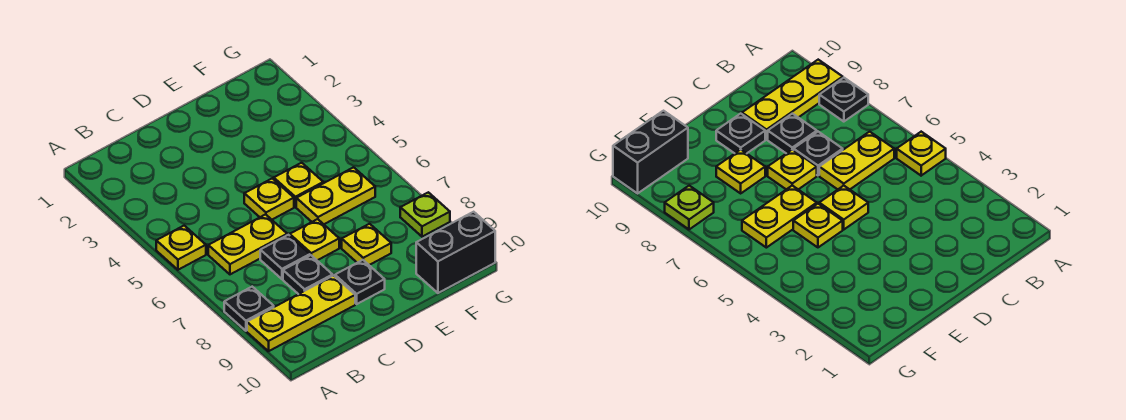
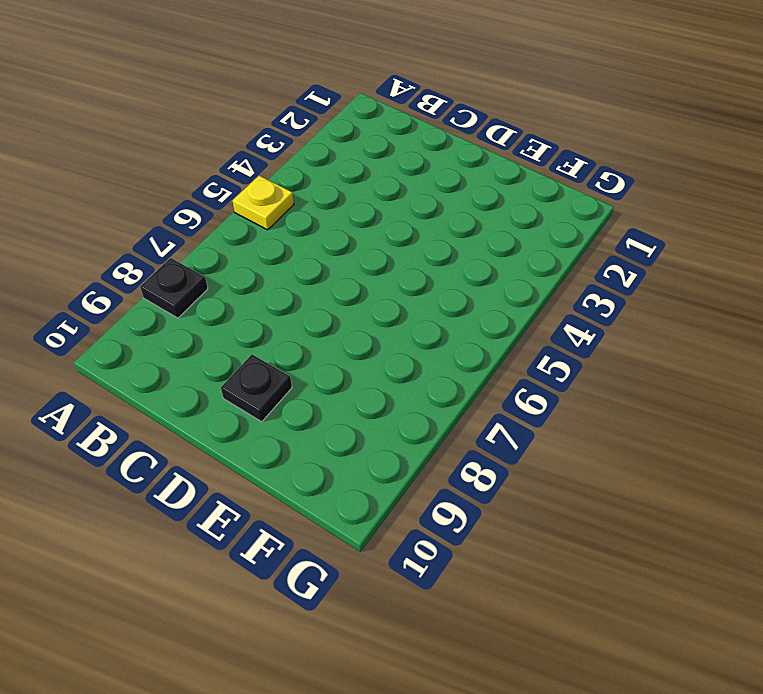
none -> yellow plate A9:C9 level 1
none -> yellow plate B6:C6 level 1
none -> black plate C7 level 1

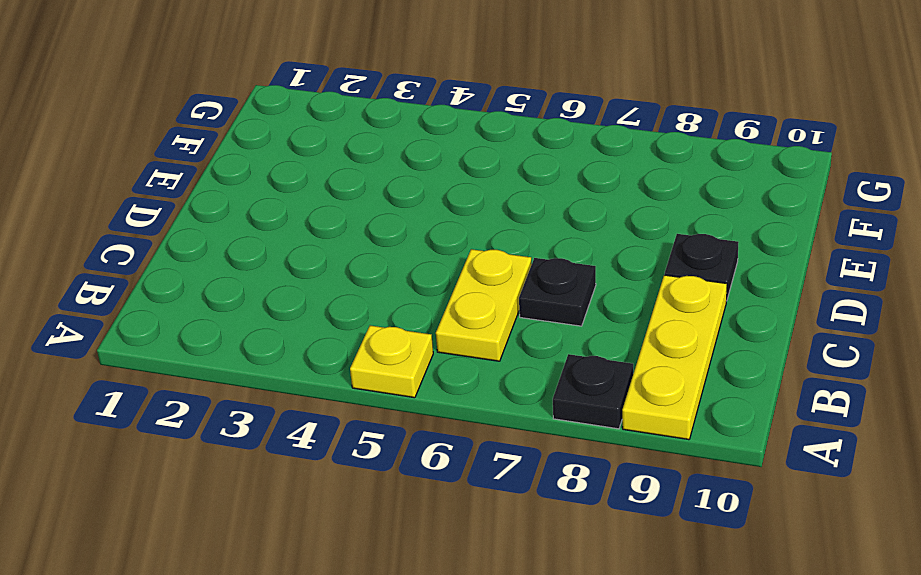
none -> black plate C8 level 1
none -> yellow plate D5 level 1
none -> yellow plate D7 level 1

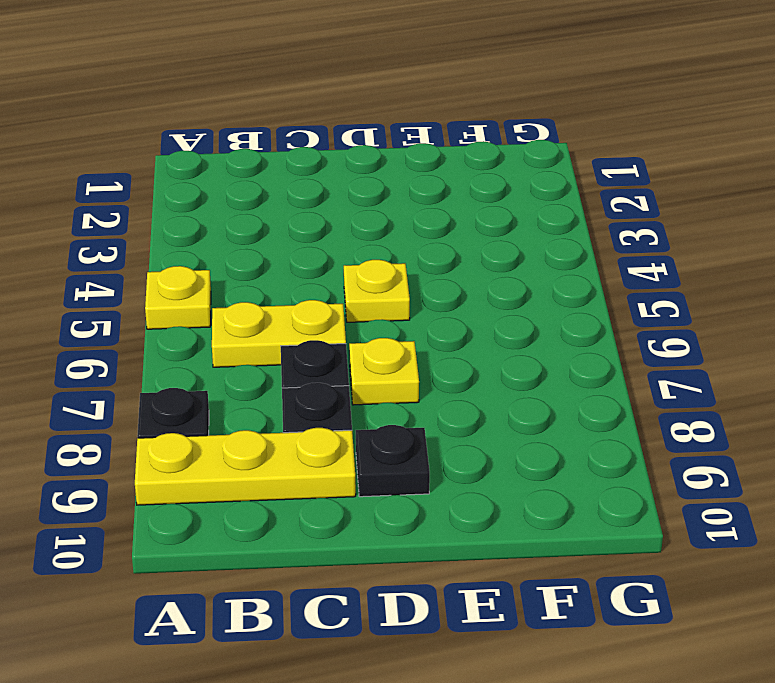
none -> yellow plate E5 level 1
none -> yellow plate E6:F6 level 1
none -> yellow plate E8 level 1

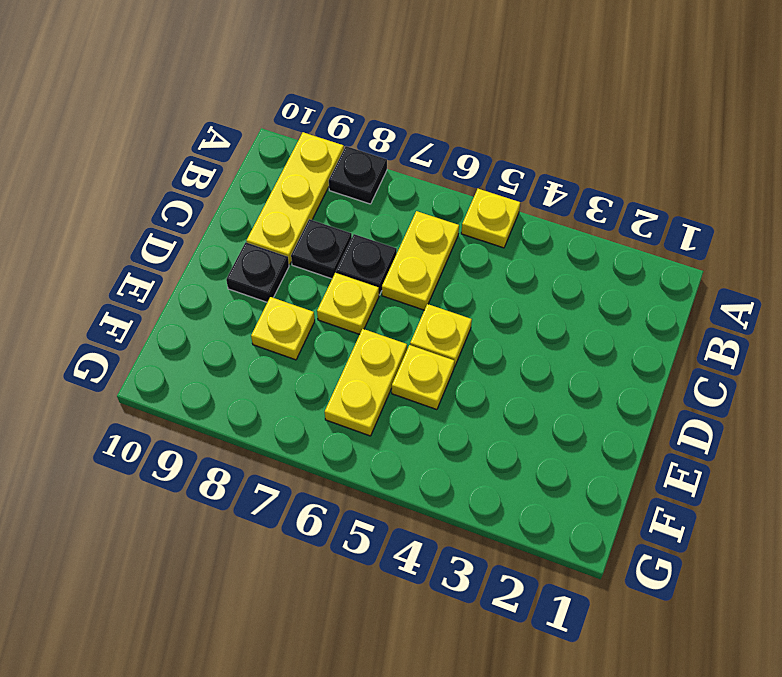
none -> black brick F10:G10 level 1
none -> lime plate G8 level 1

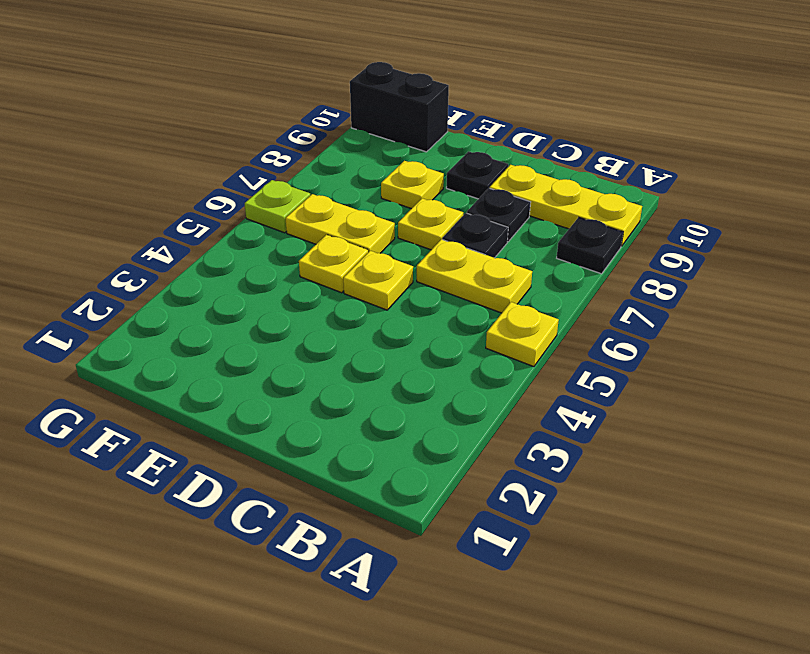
lime plate G6 level 1 -> lime plate G8 level 1

